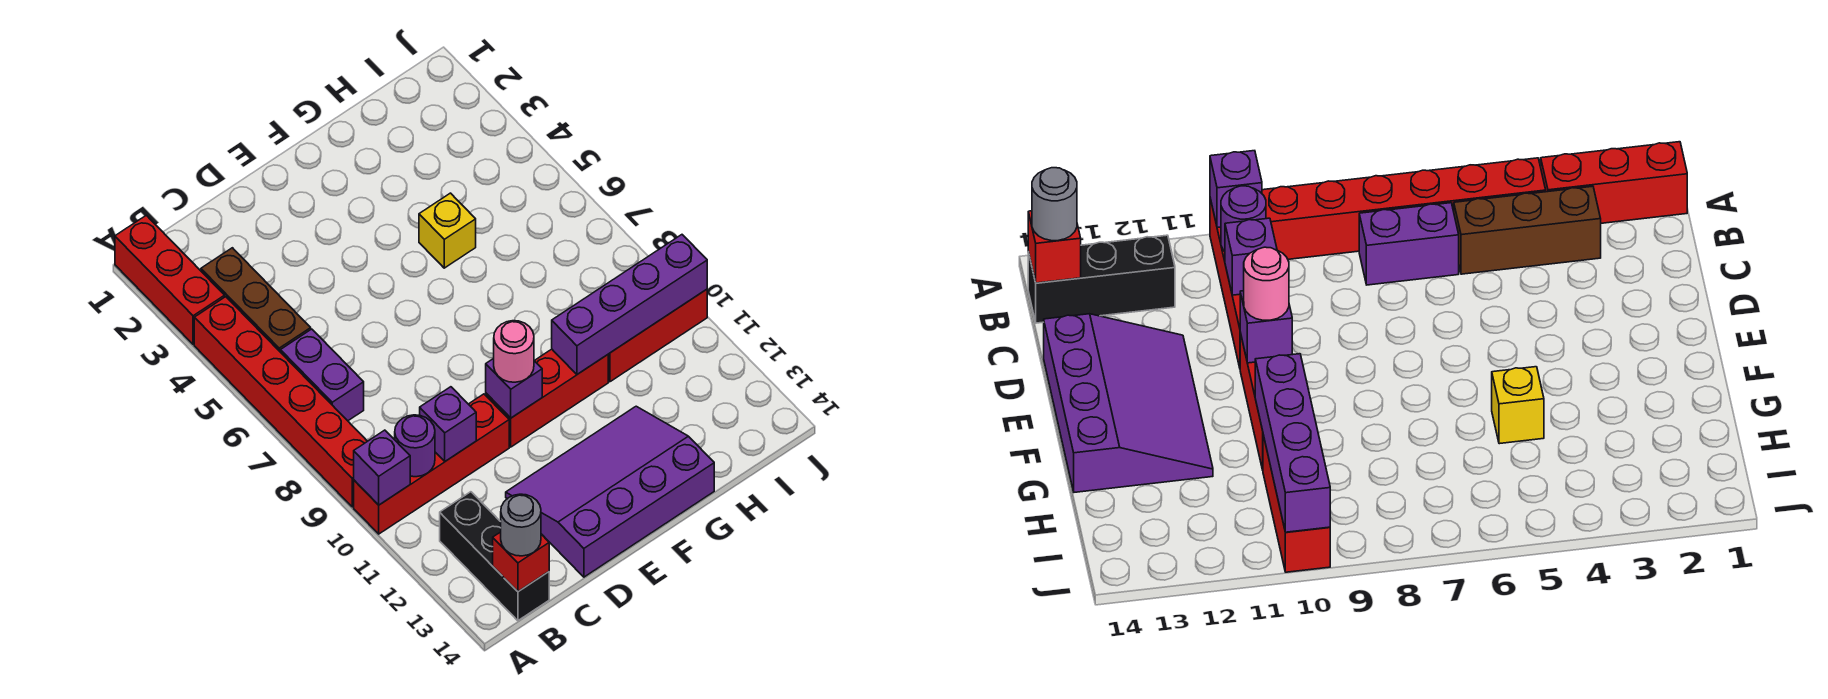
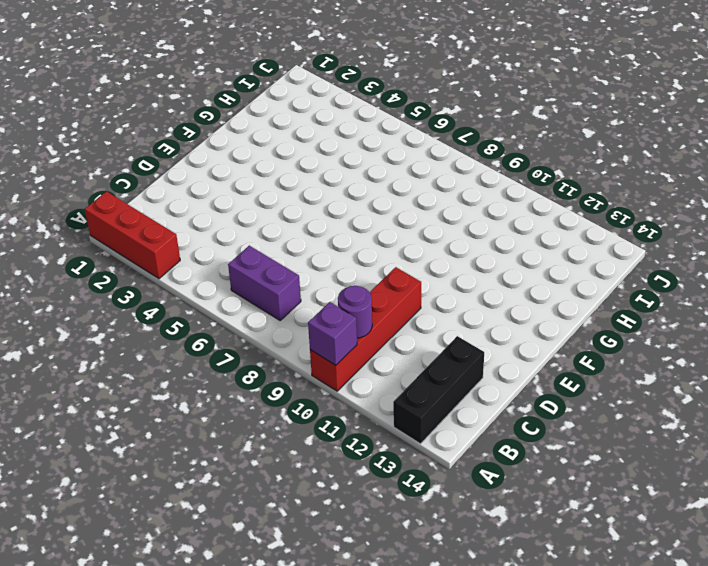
black brick A13:C13 level 1 -> black brick B12:B14 level 1
none -> red brick A4:A9 level 1
none -> brown brick B3:B5 level 1
none -> purple slope D12:G14 level 1 top 14

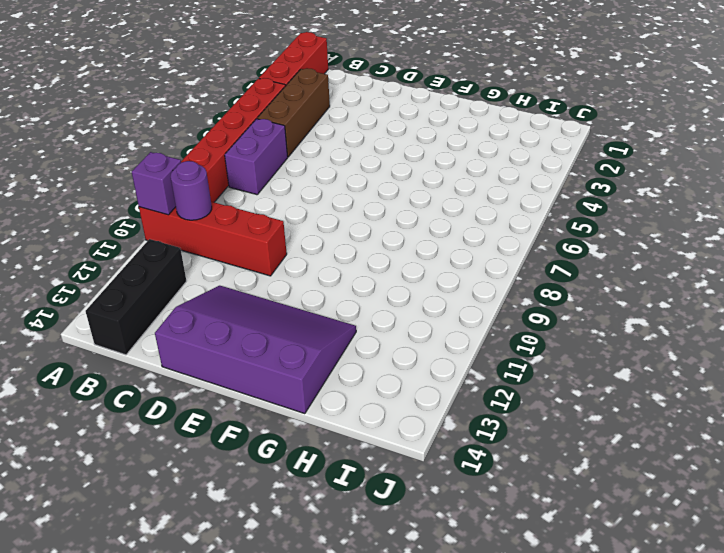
none -> red brick E10:G10 level 1
none -> yellow brick G5 level 1
none -> red brick H10:J10 level 1

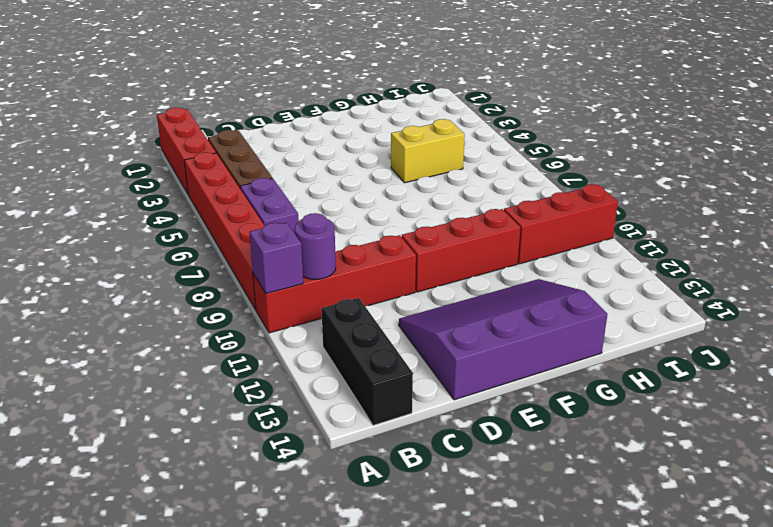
yellow brick G5:H5 level 1 -> yellow brick G5 level 1
none -> red brick B14 level 2
none -> purple brick C10 level 2
none -> purple brick E10 level 2

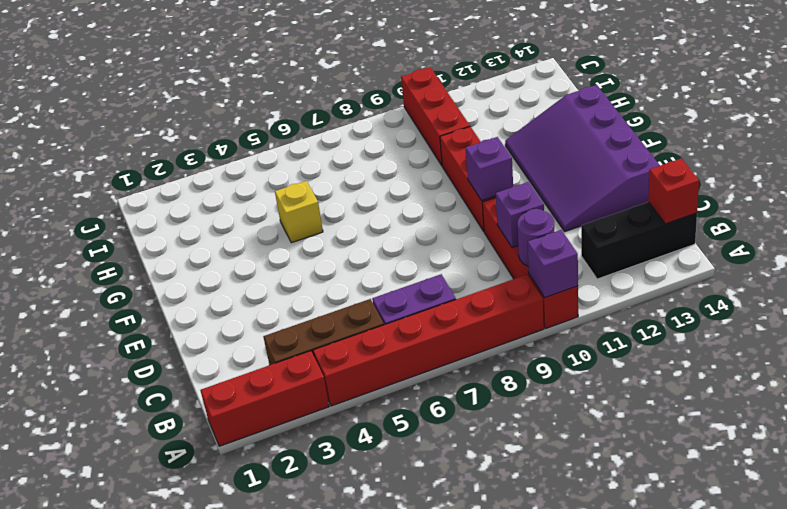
none -> purple brick G10:J10 level 2
none -> grey round brick B14 level 3
none -> pink round brick E10 level 3

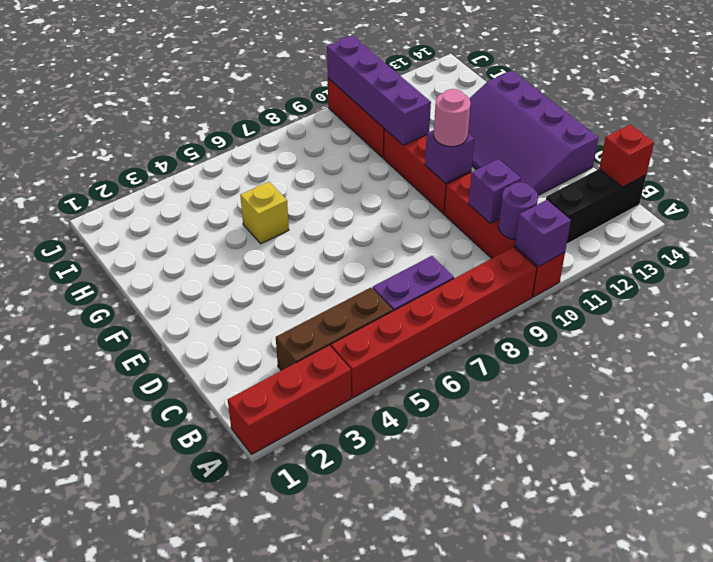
none -> grey round brick B14 level 3

